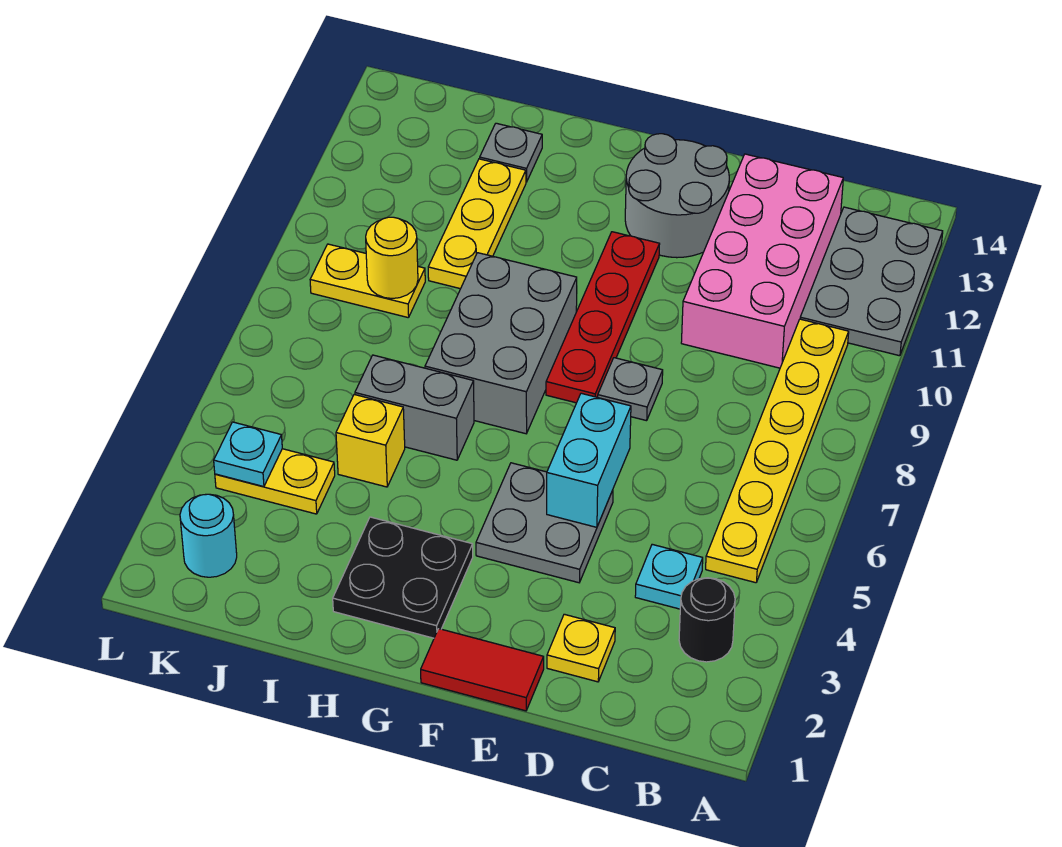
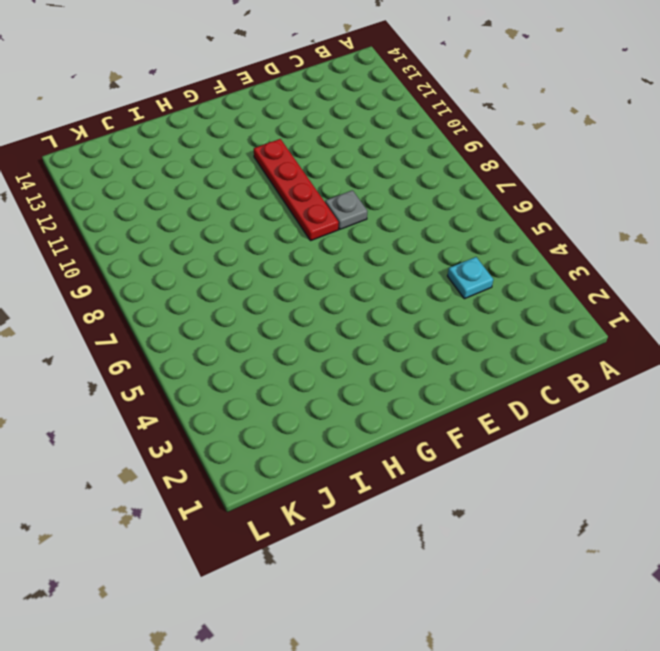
none -> grey plate A11:B13 level 1
none -> black round brick B3 level 1
none -> yellow plate B5:B10 level 1

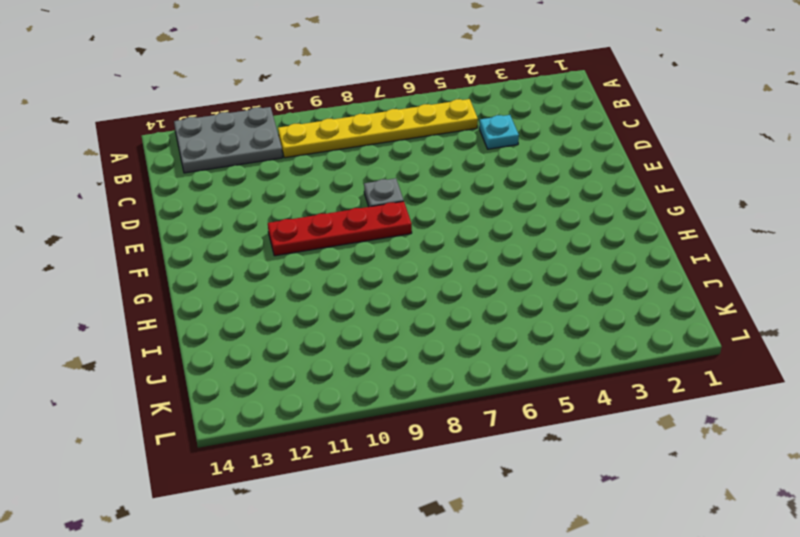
none -> black round brick B3 level 1
none -> pink brick C10:D13 level 1
none -> yellow plate D2 level 1

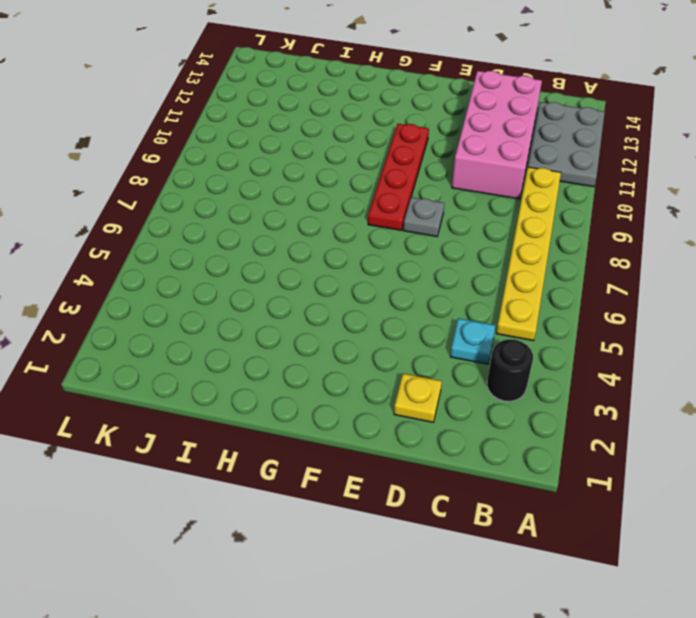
none -> red tile E1:F1 level 1
none -> grey plate E4:F5 level 1
none -> grey round brick E12:F13 level 1

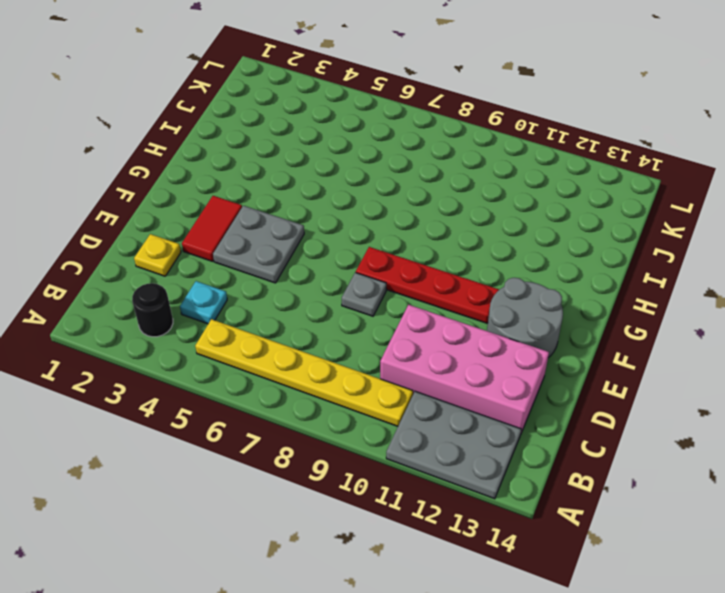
red tile E3:F3 level 1 -> red tile E1:F1 level 1
none -> black plate G2:H3 level 1
none -> grey brick G7:H9 level 1
none -> grey brick H6:I6 level 1

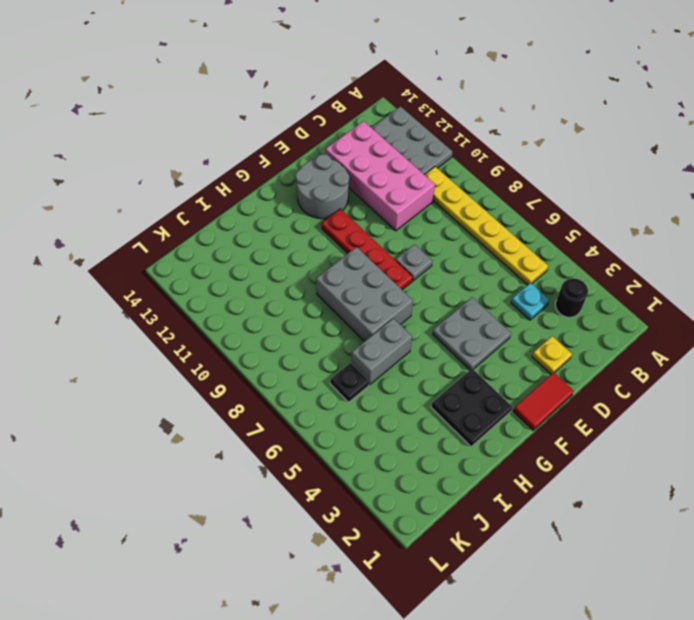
black plate J6 level 1 -> none
none -> yellow brick I5 level 1
none -> yellow plate I10:I12 level 1
none -> grey plate I13 level 1

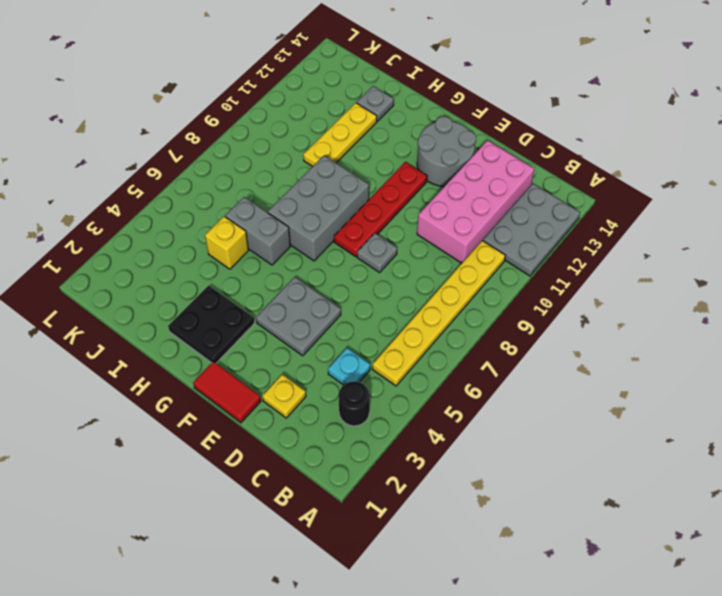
none -> yellow plate J4:K4 level 1
none -> yellow plate J9:K9 level 1
none -> cyan round brick K2 level 1

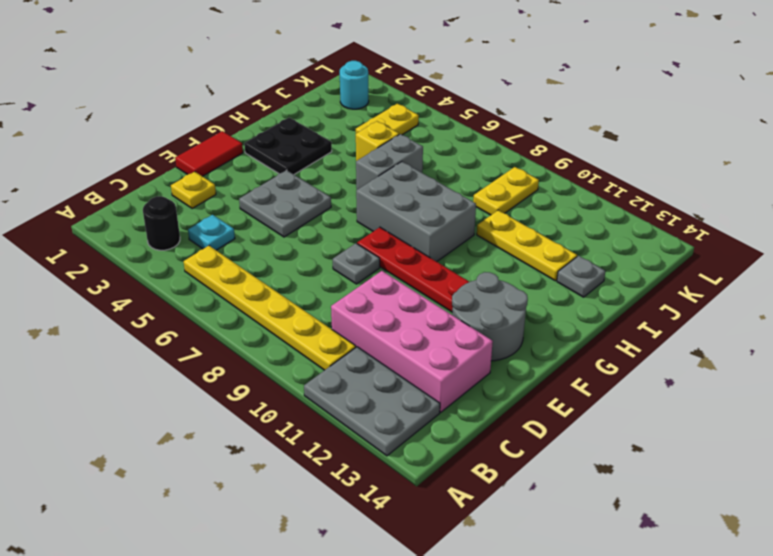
none -> cyan brick E5:E6 level 2
none -> yellow round brick J9 level 2
none -> cyan plate K4 level 2

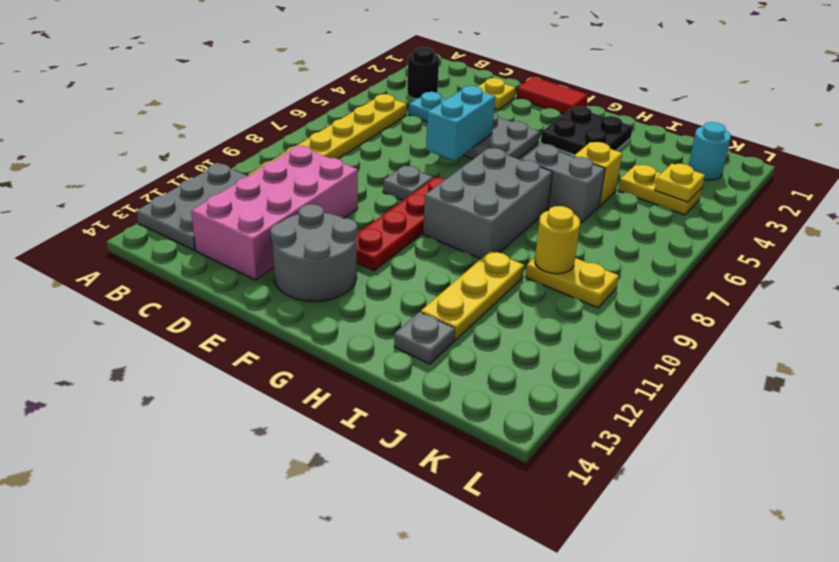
yellow plate K4 level 2 -> cyan plate K4 level 2

